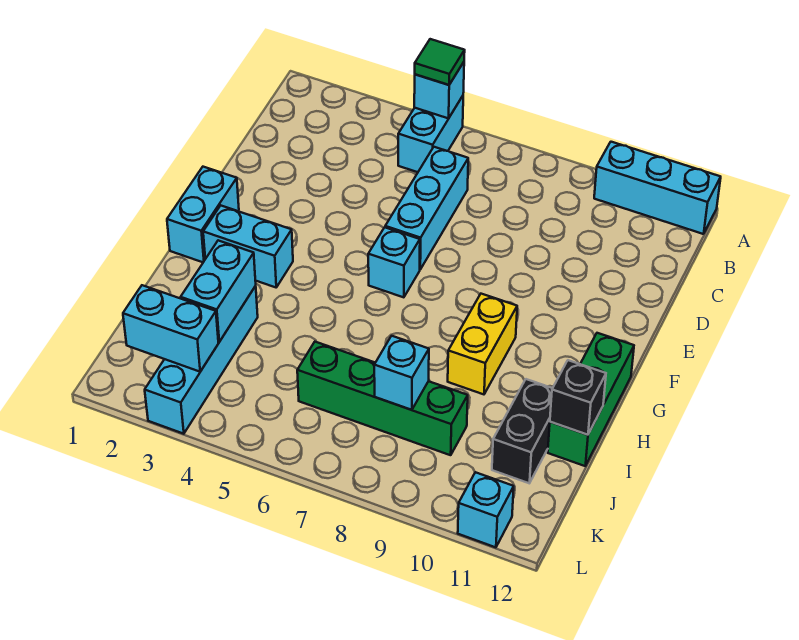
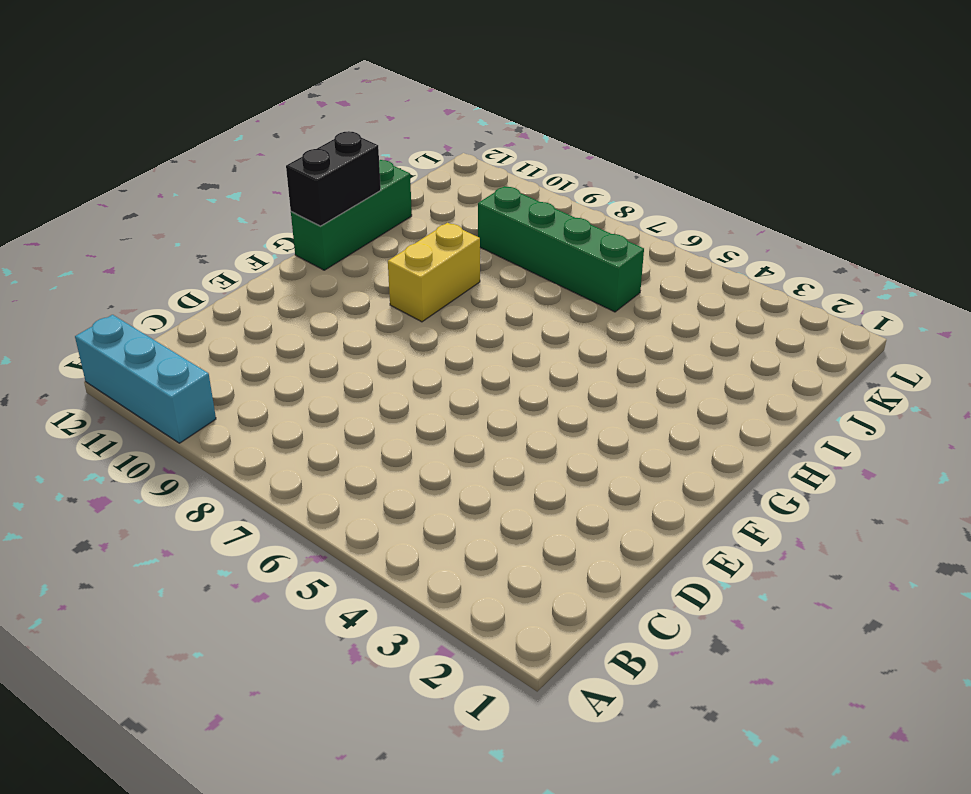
black brick G12:H12 level 2 -> black brick I11:J11 level 1
none -> cyan brick A5:B5 level 1
none -> cyan brick C6:E6 level 1
none -> cyan brick F1:G1 level 1

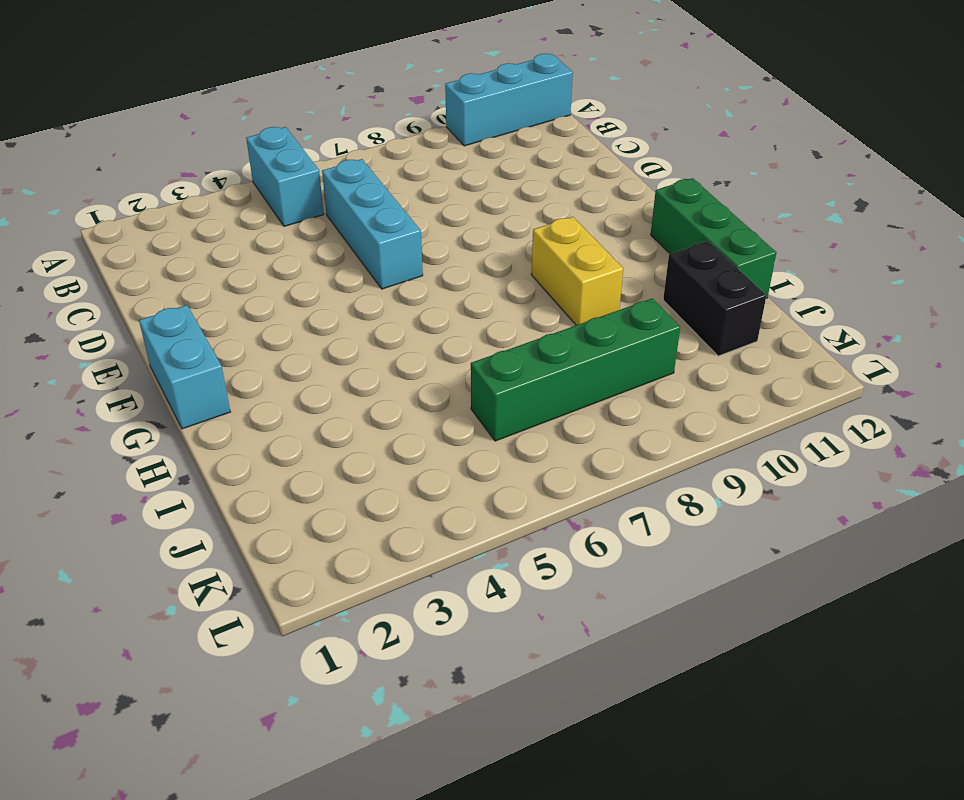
none -> cyan brick F6 level 1
none -> cyan brick G2:G3 level 1
none -> cyan brick I3:L3 level 1

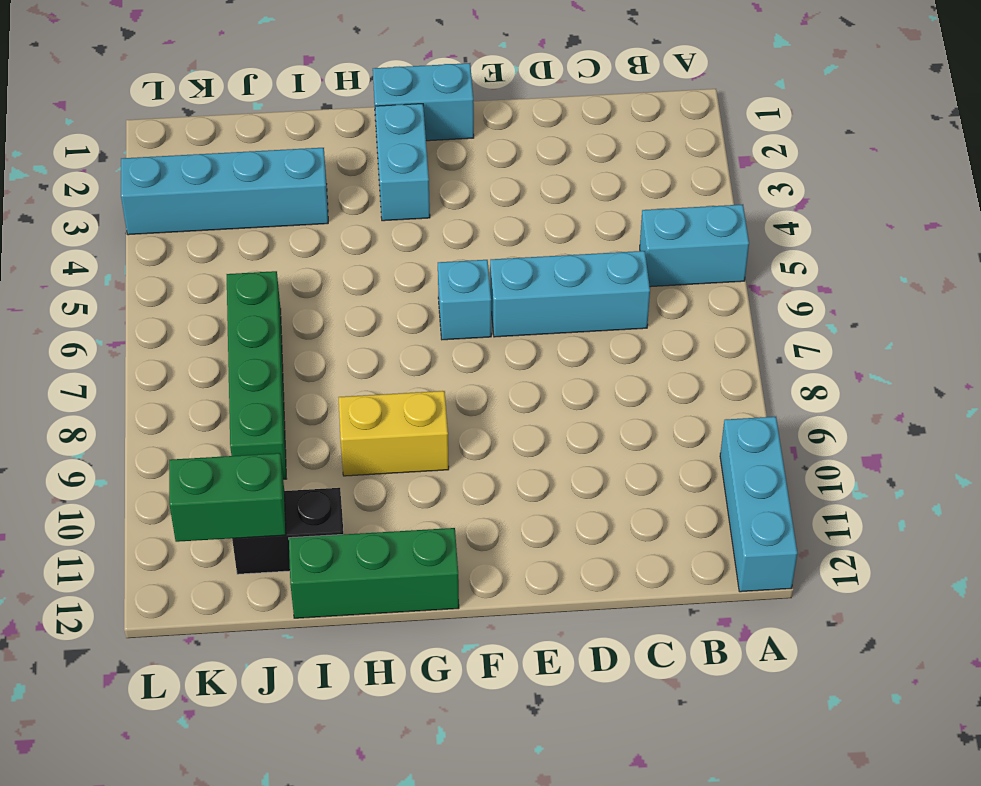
green brick J11:K11 level 2 -> none
none -> cyan brick L11 level 1
none -> cyan brick A5 level 2
none -> cyan brick I3:J3 level 2

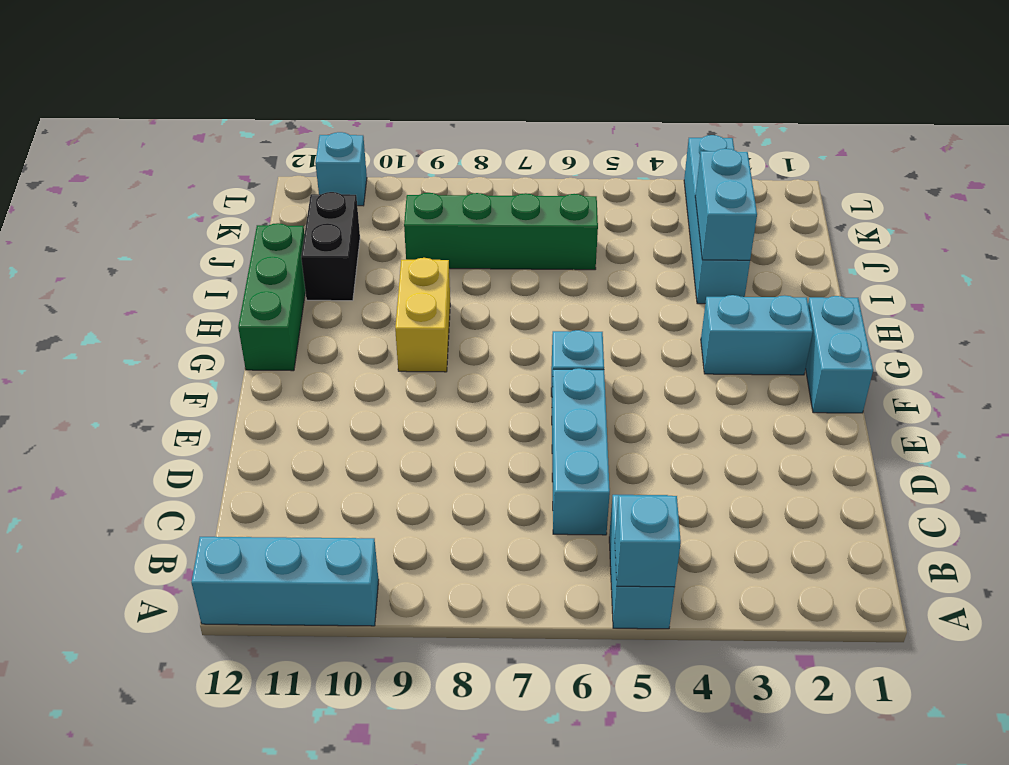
none -> black brick I12 level 2
none -> cyan brick J8 level 2
none -> cyan brick K2:K3 level 2

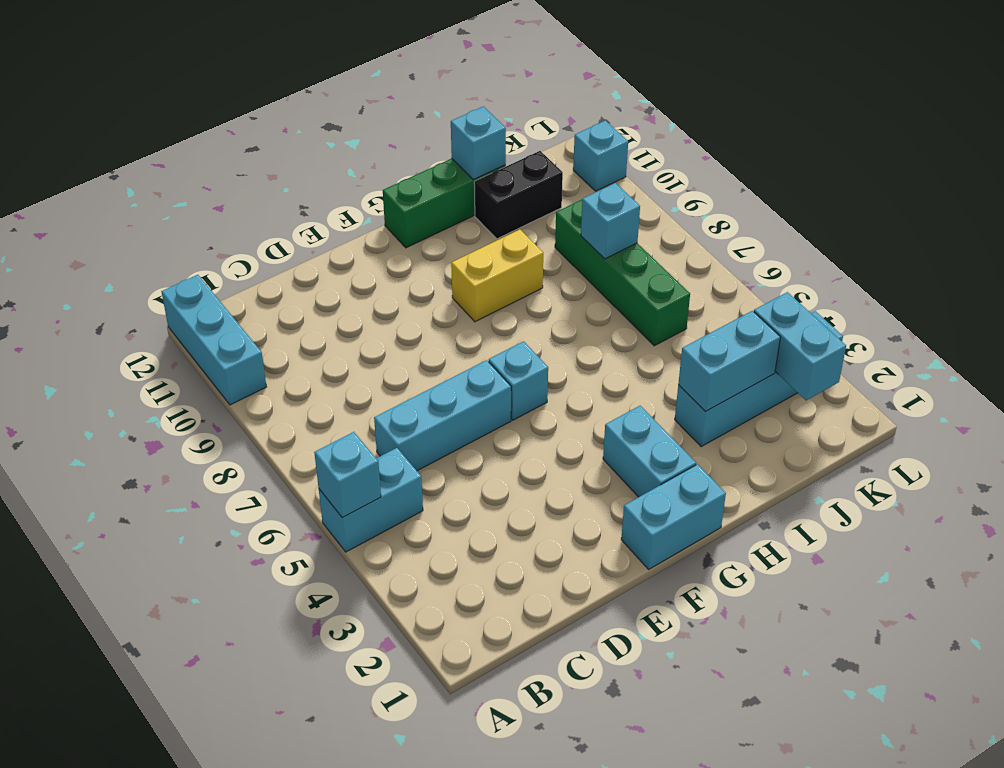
cyan brick I12 level 2 -> black brick I12 level 2
none -> green tile A5 level 3

